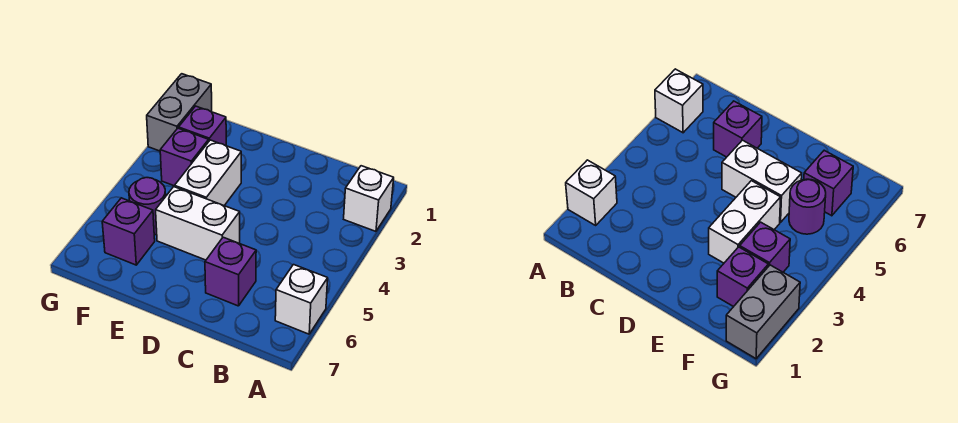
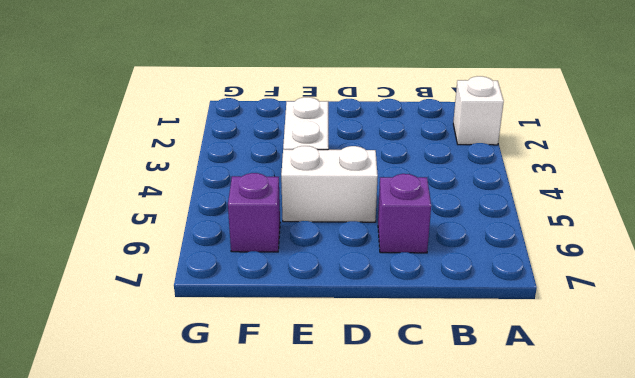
none -> white brick A6 level 1
none -> purple brick F2 level 1

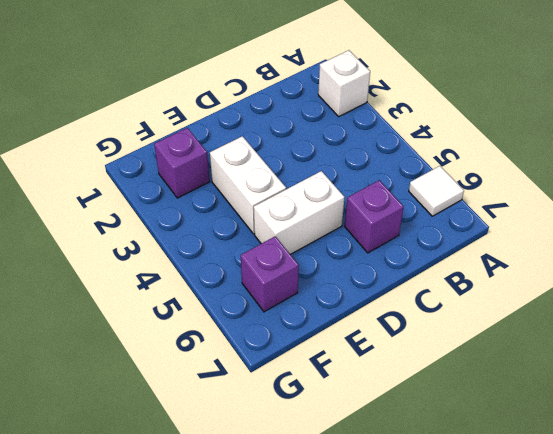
white tile A6 level 1 -> white brick A6 level 1
none -> purple brick F3 level 1
none -> purple round brick F5 level 1

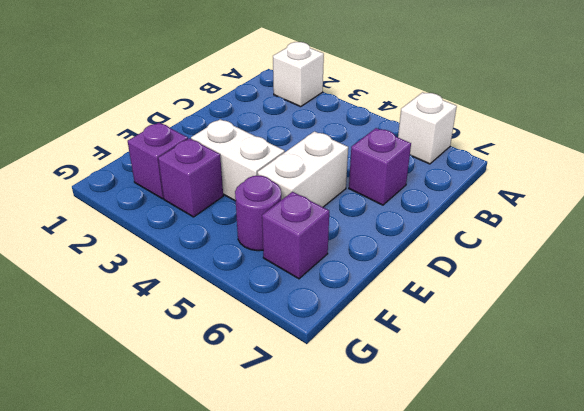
none -> grey brick G1:G2 level 1

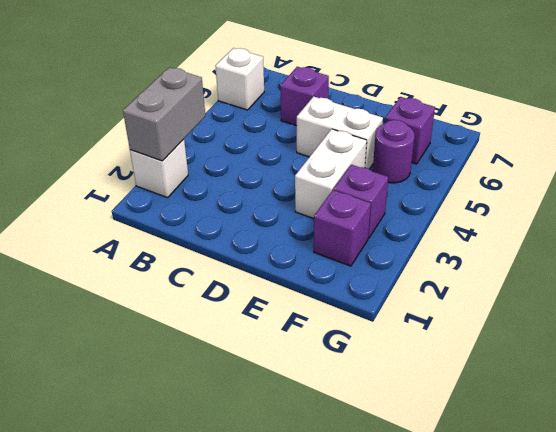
grey brick A2:A3 level 2 -> grey brick G1:G2 level 1

